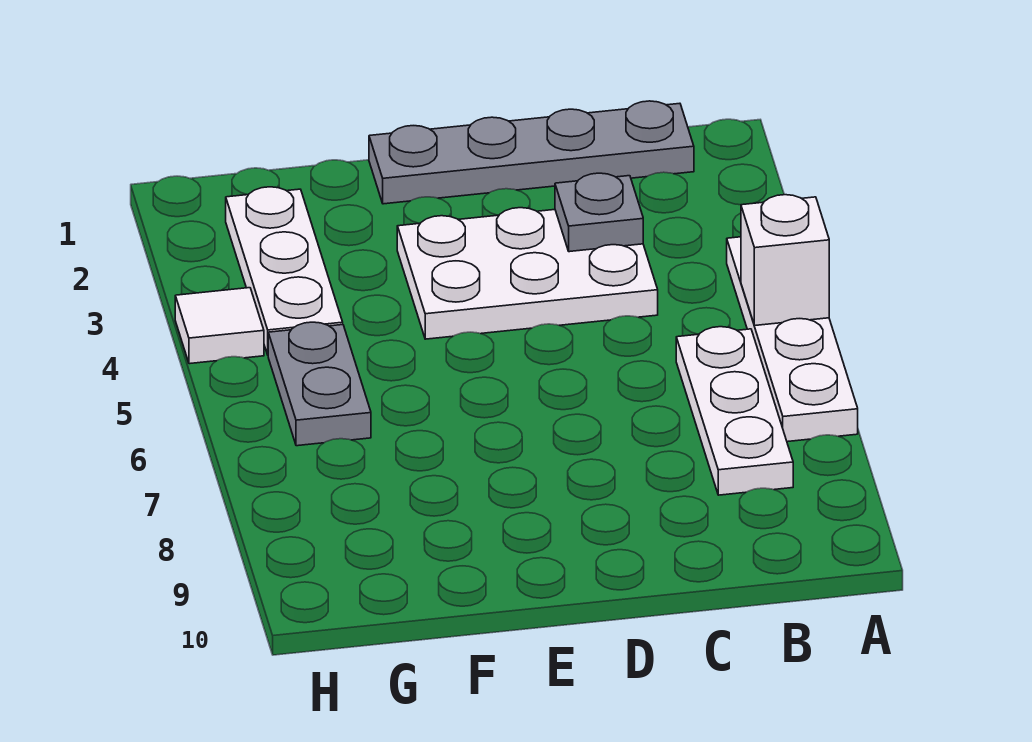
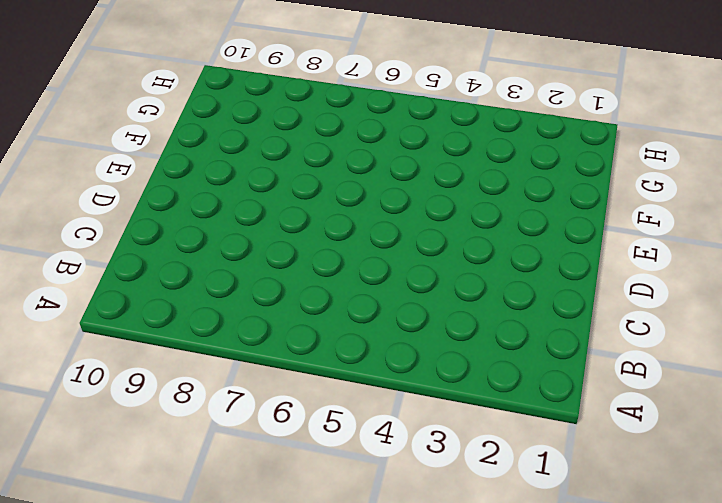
none -> white plate A4:A7 level 1
none -> grey plate B1:E1 level 1

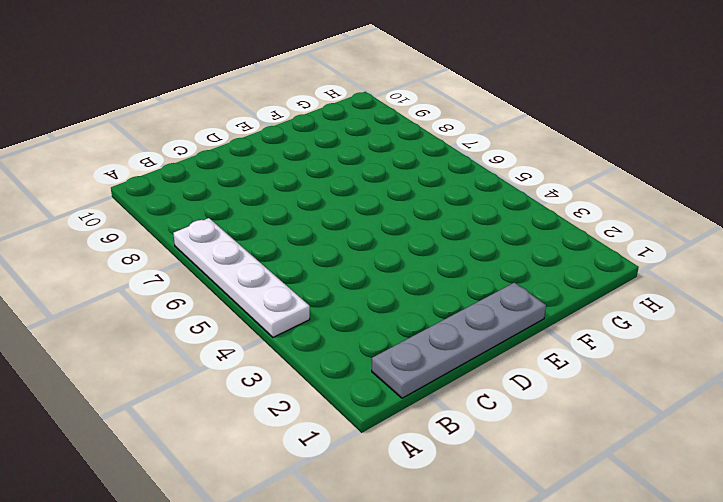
none -> white plate B6:B8 level 1
none -> white plate C3:E4 level 1

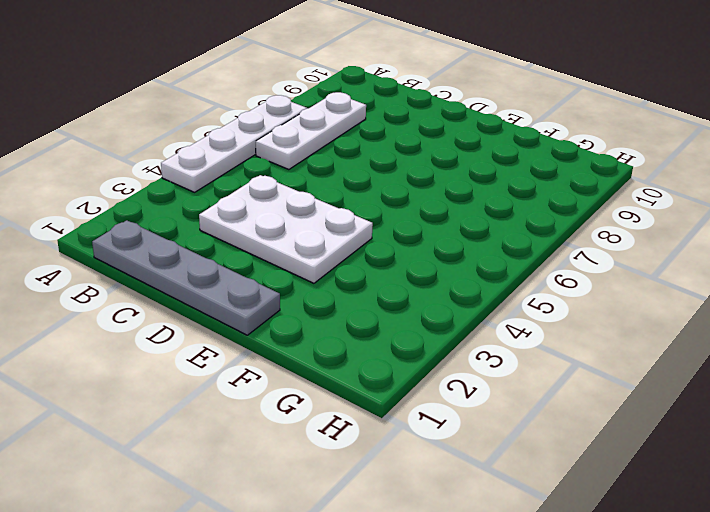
none -> white plate G2:G4 level 1
none -> grey plate G5:G6 level 1

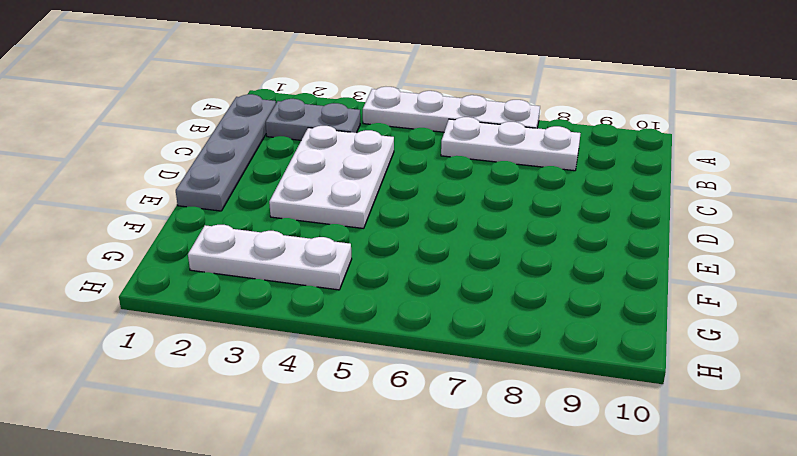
grey plate B2:B3 level 1 -> grey plate G5:G6 level 1
none -> white tile H4 level 1
none -> white brick A5 level 2

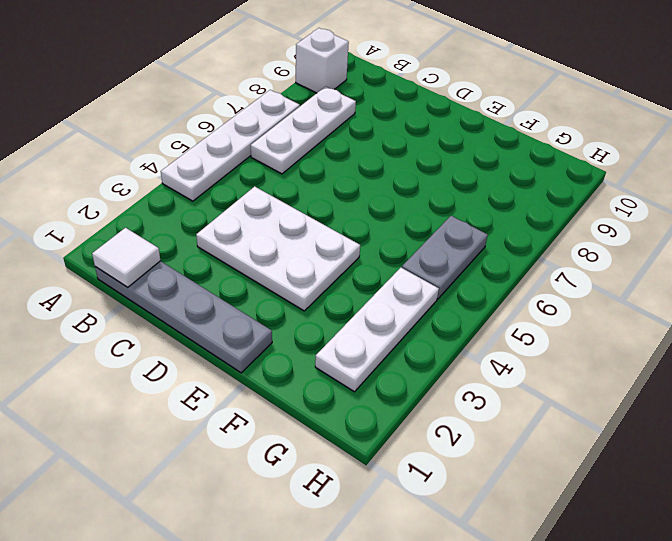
white brick A9 level 1 -> white brick A5 level 2
white tile B1 level 2 -> white tile H4 level 1
none -> grey plate C3 level 2

